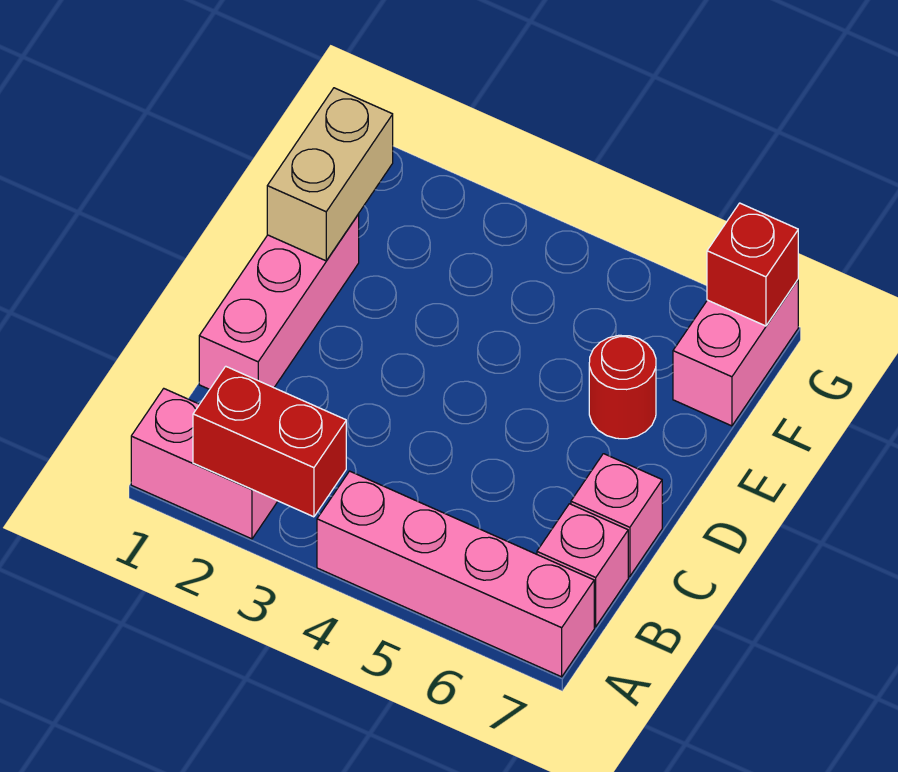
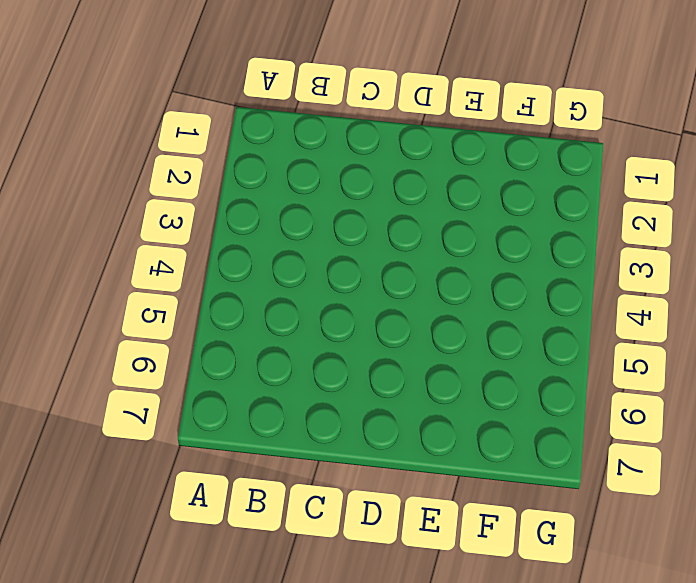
none -> pink brick A1:A2 level 1
none -> pink brick A4:A7 level 1

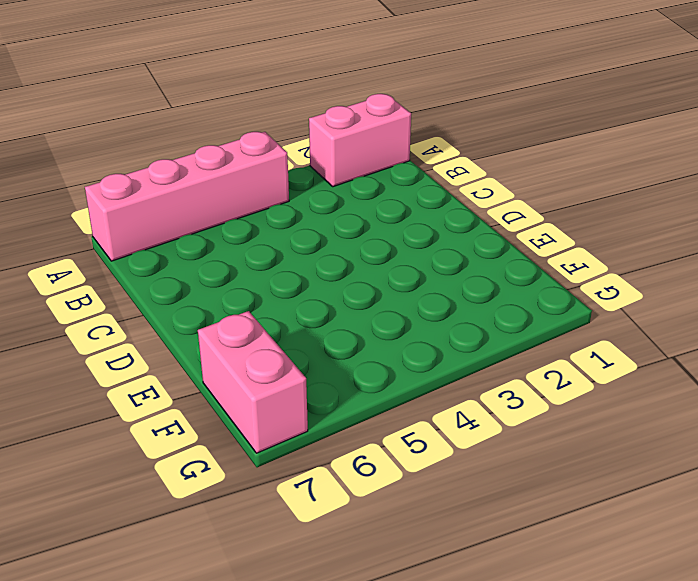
none -> pink brick B7 level 1
none -> pink brick C1:E1 level 1

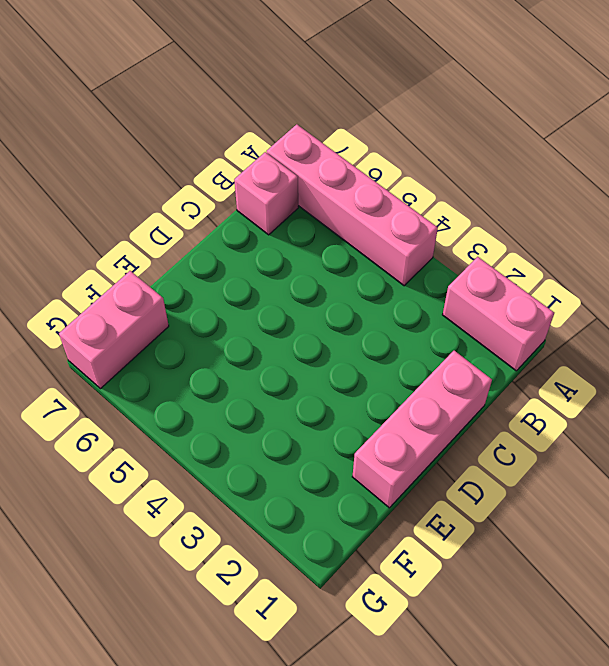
none -> pink brick C7 level 1
none -> red round brick E6 level 1

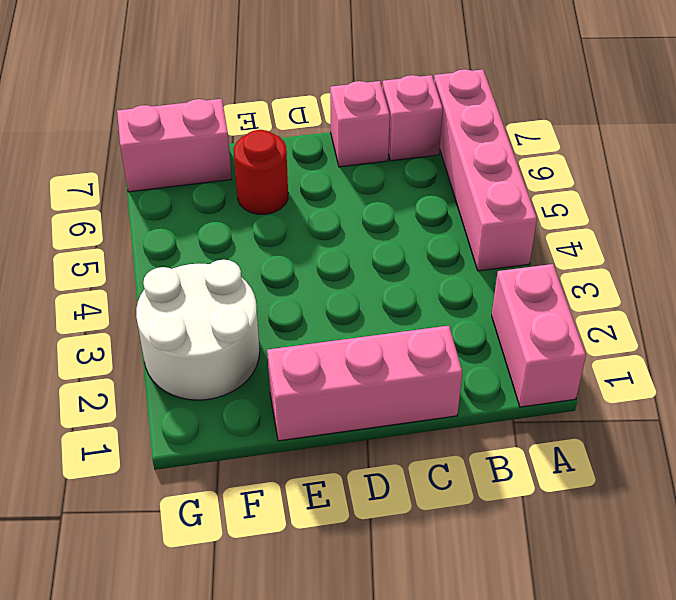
white round brick F2:G3 level 1 -> none
none -> red brick A2:A3 level 2
none -> tan brick E1:F1 level 2

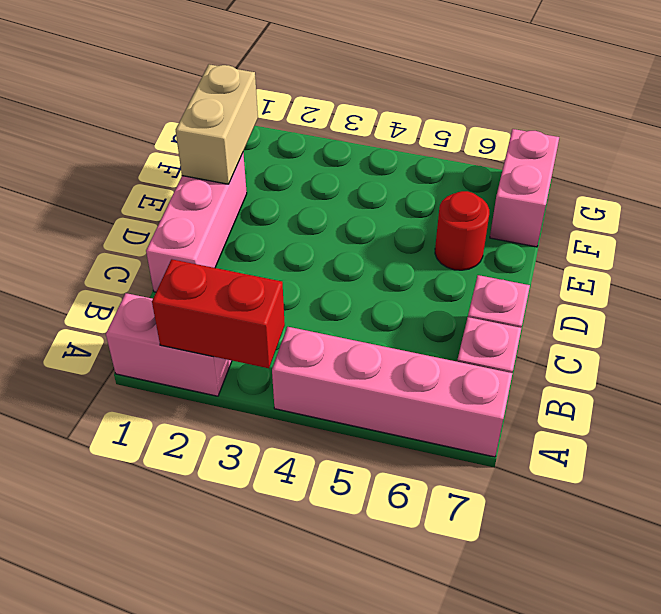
none -> red brick G7 level 2

